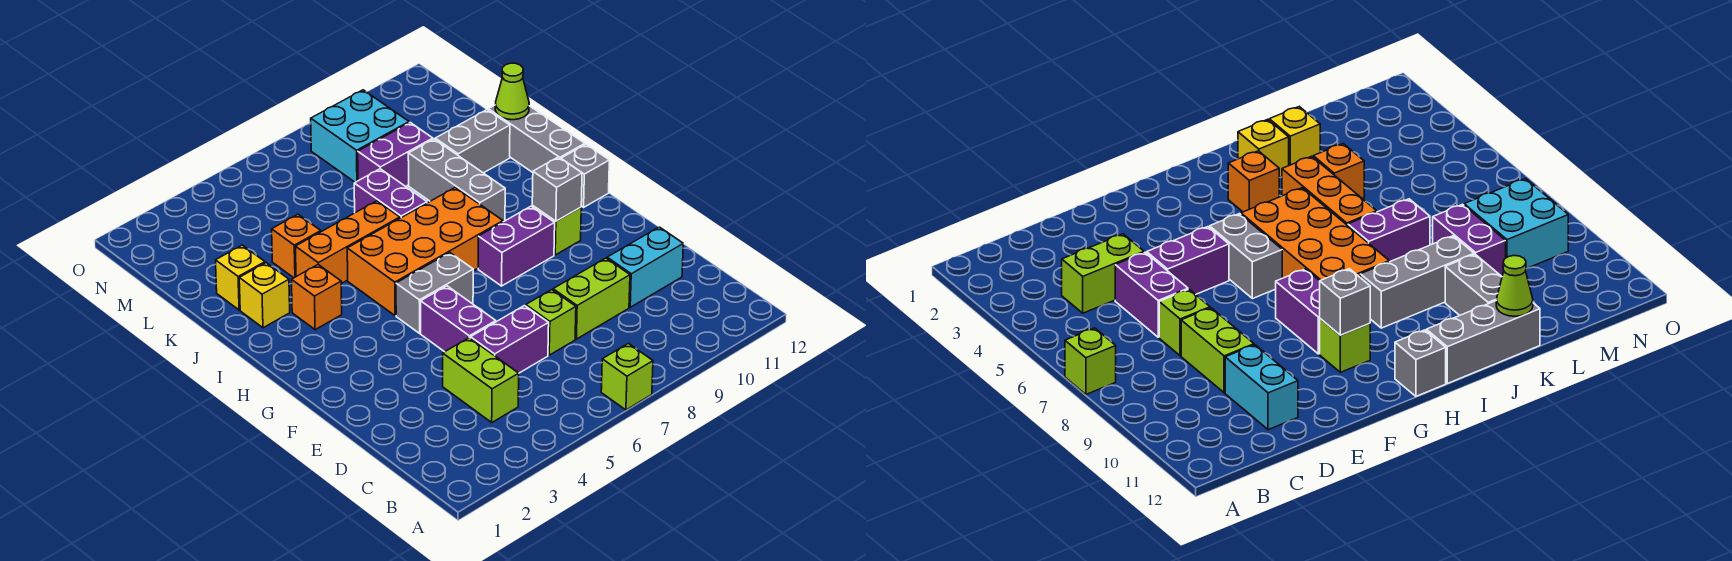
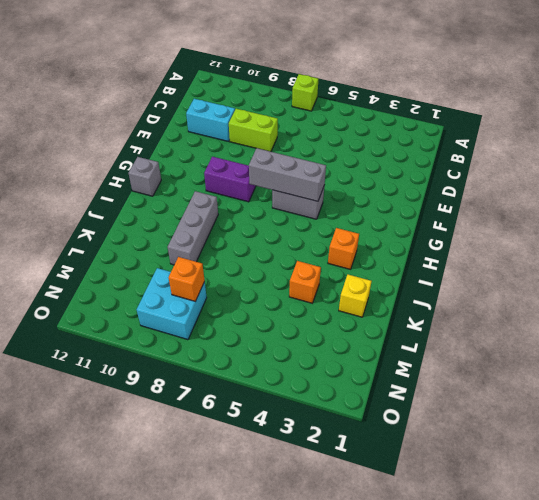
grey brick G5:G7 level 2 -> grey brick I12:K12 level 1
orange brick M8 level 2 -> none
none -> lime brick C4:D4 level 1
none -> purple brick D5:D6 level 1
none -> lime brick D7 level 1

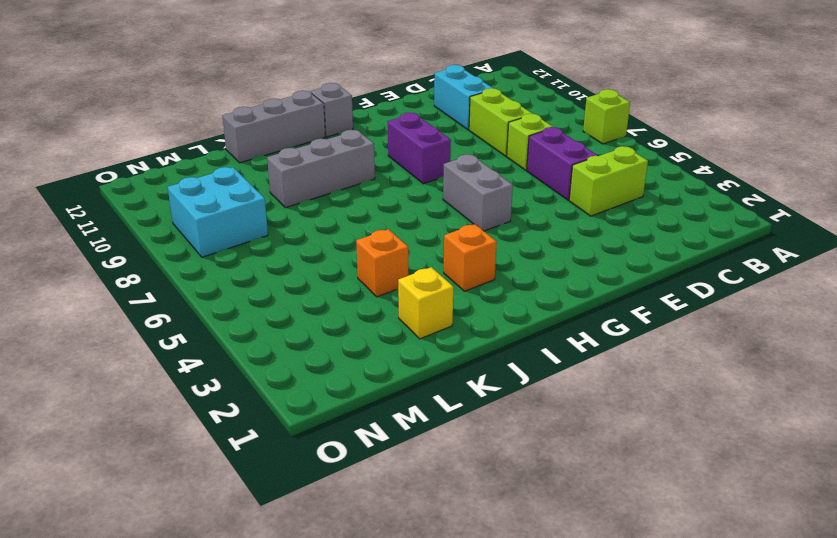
none -> purple brick E5:F5 level 1
none -> lime brick G10 level 1
none -> orange brick H5:I8 level 1

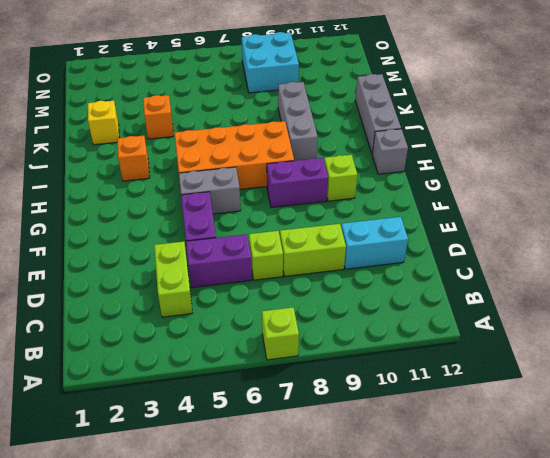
none -> yellow brick J2 level 1
none -> orange brick J4:J6 level 1
none -> purple brick J7:K7 level 1

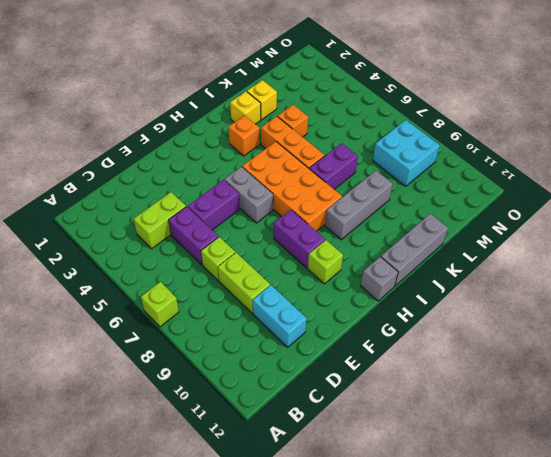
none -> grey brick K10:K11 level 1
none -> purple brick L8:L9 level 1
none -> grey brick G10 level 2

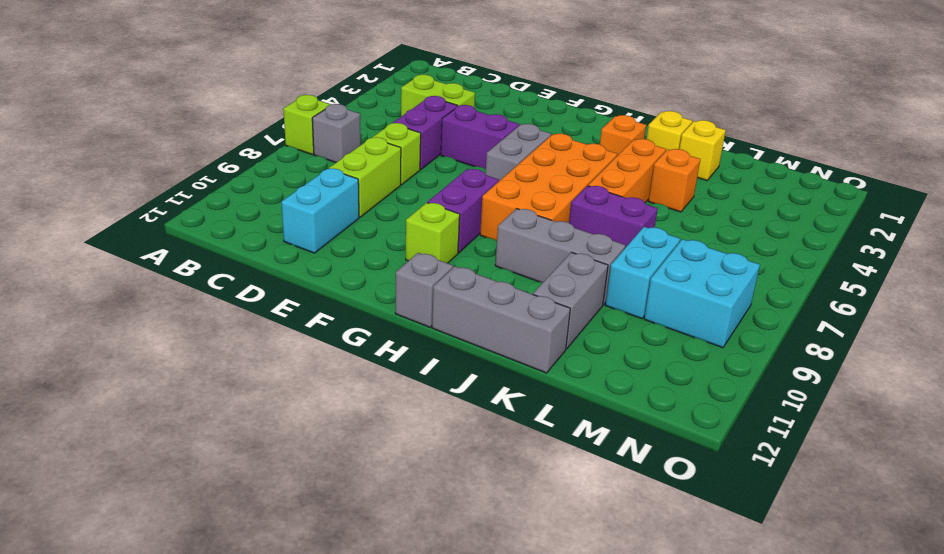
grey brick B7 level 1 -> grey brick G10 level 2
cyan brick L8:L9 level 1 -> purple brick L8:L9 level 1
none -> lime cone K12 level 2

